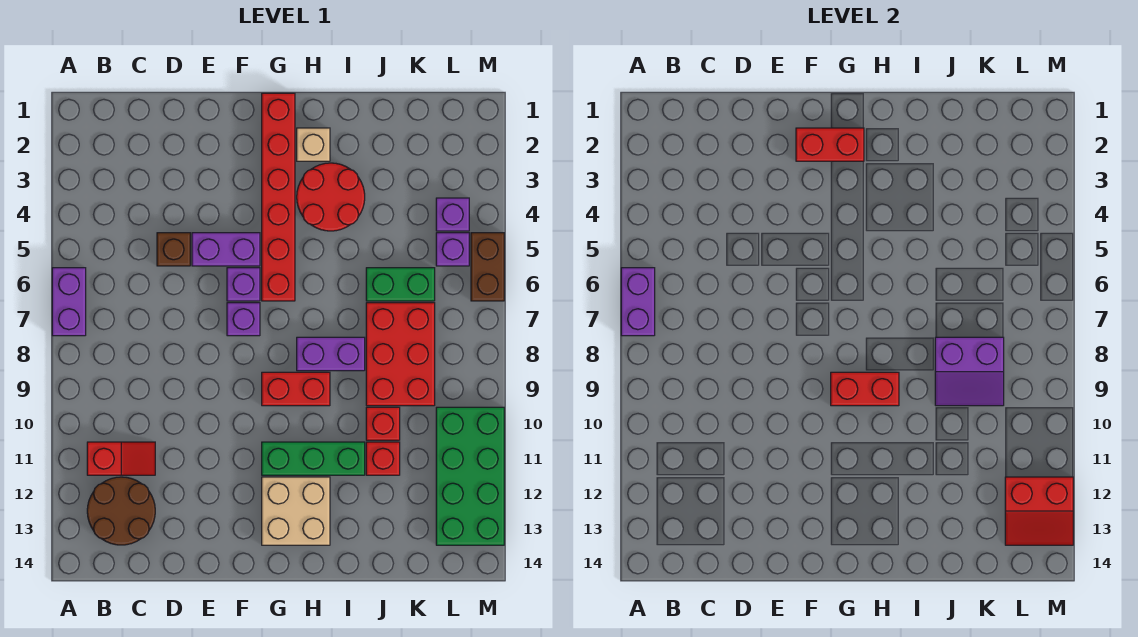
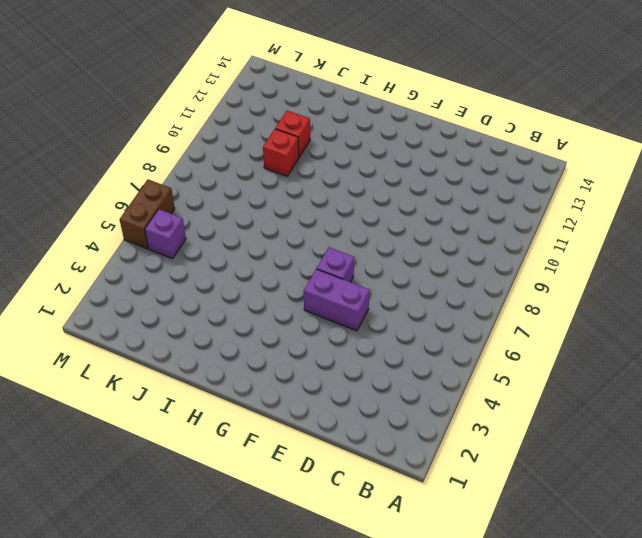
none -> purple brick A6:A7 level 1
none -> red slope B11:C11 level 1 top B
none -> brown round brick B12:C13 level 1

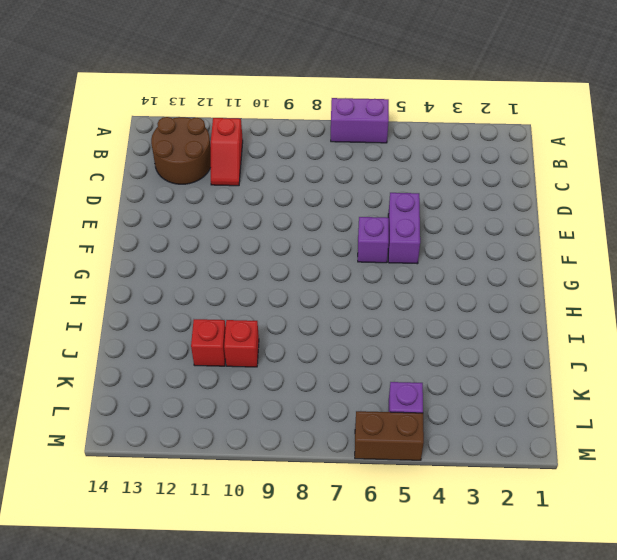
none -> brown brick D5 level 1
none -> purple brick F7 level 1
none -> red brick G1:G6 level 1

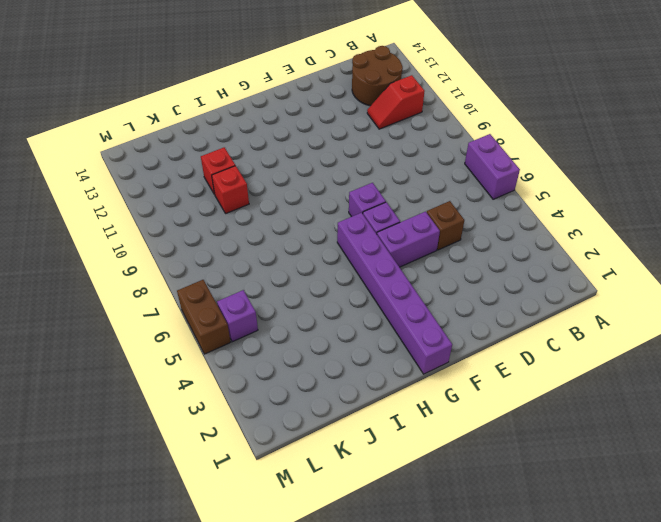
purple brick G1:G6 level 1 -> red brick G1:G6 level 1
none -> red brick G9:H9 level 1
none -> green brick G11:I11 level 1
none -> tan brick G12:H13 level 1

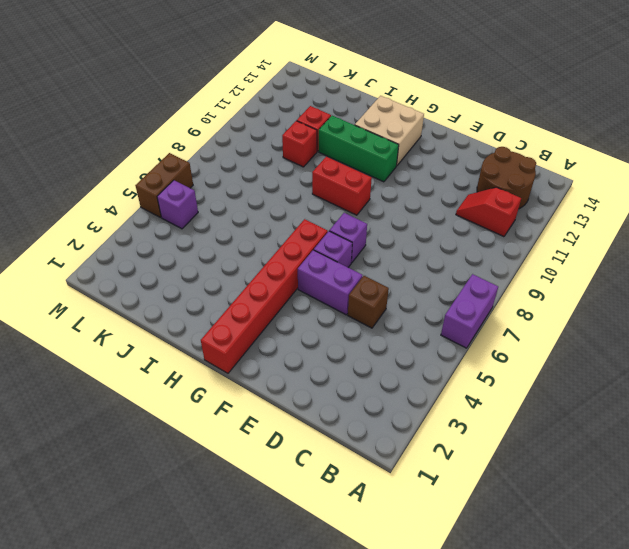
none -> tan brick H2 level 1
none -> red round brick H3:I4 level 1
none -> purple brick H8:I8 level 1

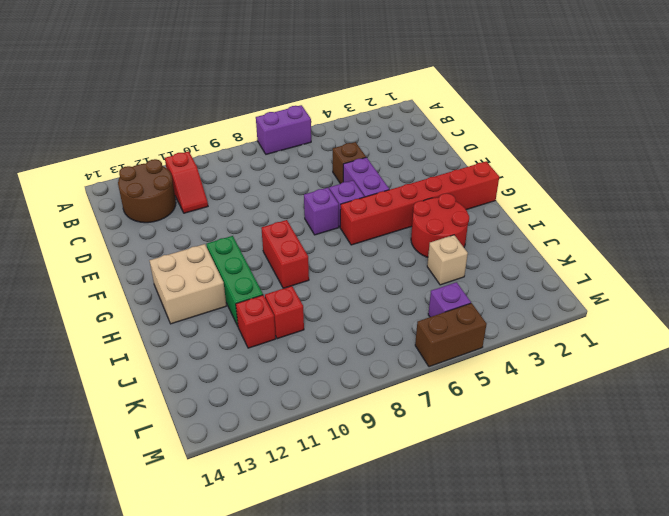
tan brick J4 level 1 -> tan brick H2 level 1
none -> purple brick H8:I8 level 1
none -> green brick J6:K6 level 1
none -> red brick J7:K9 level 1

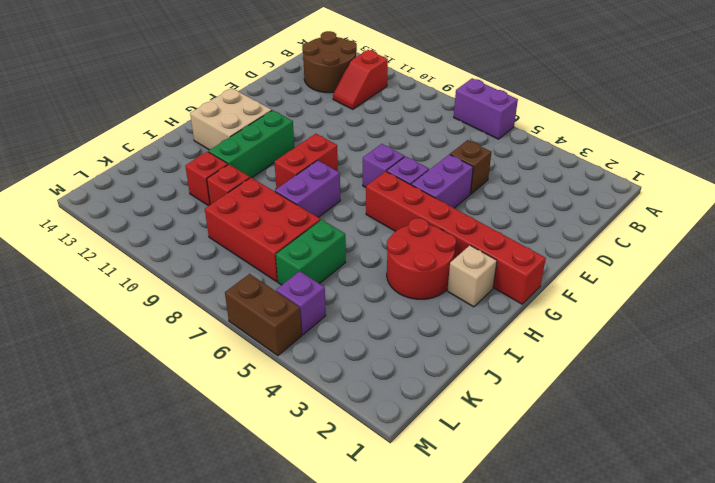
none -> purple brick L4 level 1
none -> green brick L10:M13 level 1
none -> purple brick A6:A7 level 2

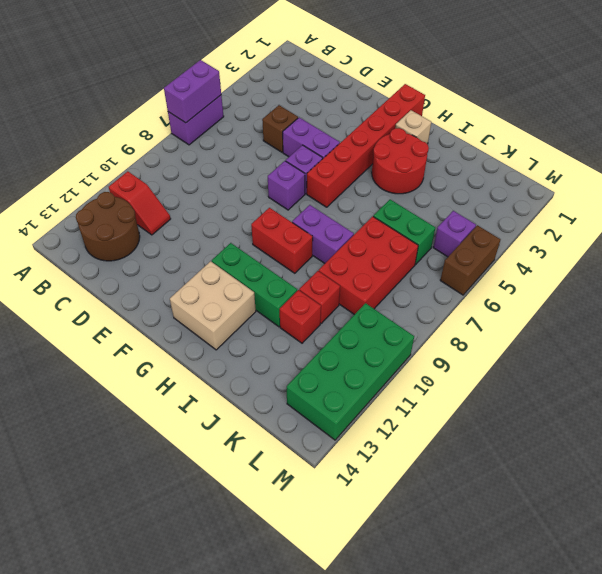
none -> purple brick L4 level 1
none -> red brick F2:G2 level 2
none -> red brick G9:H9 level 2

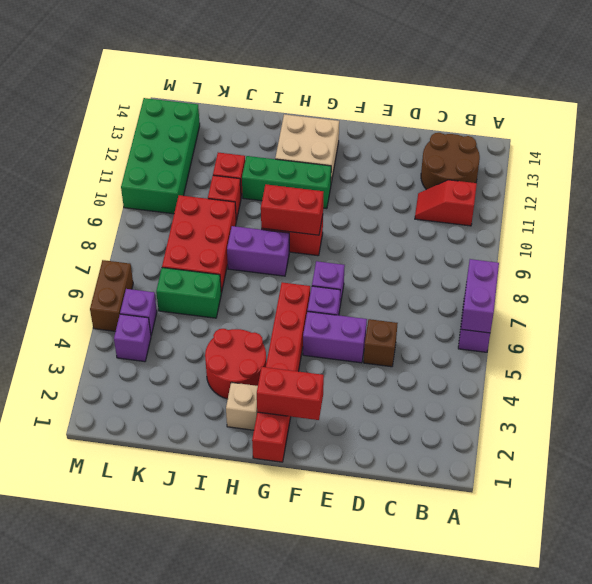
none -> purple slope J8:K9 level 2 top 8
none -> red slope L12:M13 level 2 top 12

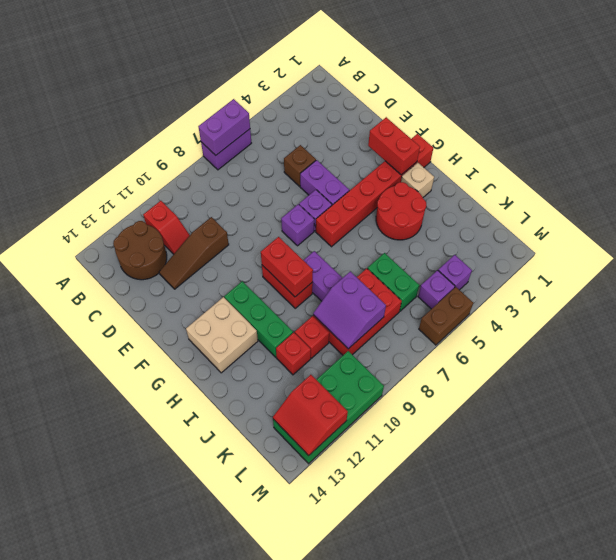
brown slope D10:D12 level 1 top 10 -> none

